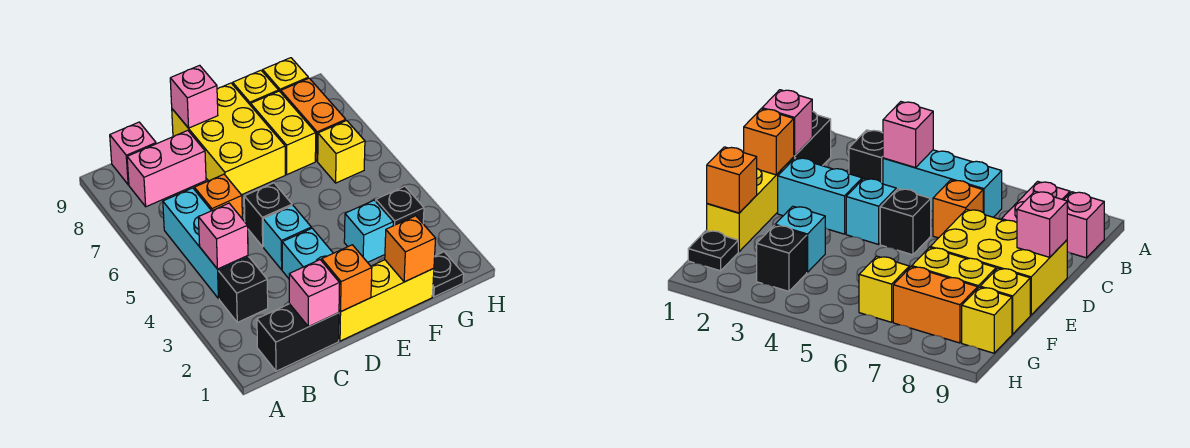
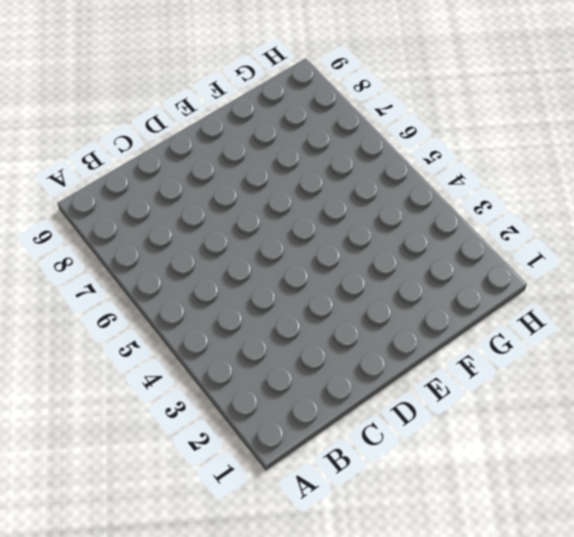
none -> black brick B1:C1 level 1
none -> black brick B3 level 1
none -> cyan brick B4:B6 level 1

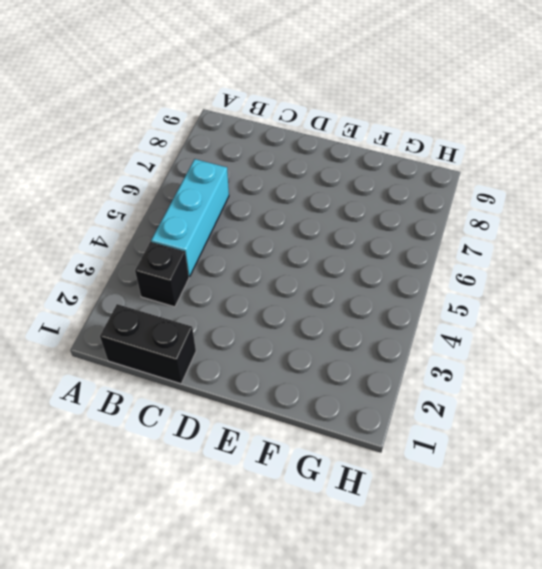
none -> pink brick B8:C8 level 1
none -> pink brick B9 level 1
none -> orange brick C6 level 1

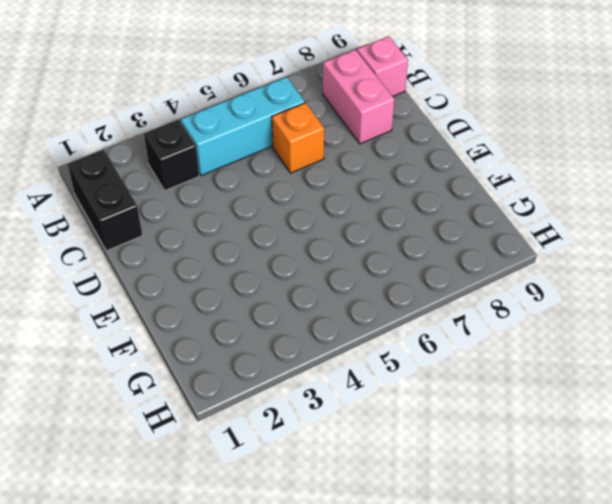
none -> yellow brick D1:F1 level 1
none -> cyan brick D2:D3 level 1
none -> cyan brick D4 level 1

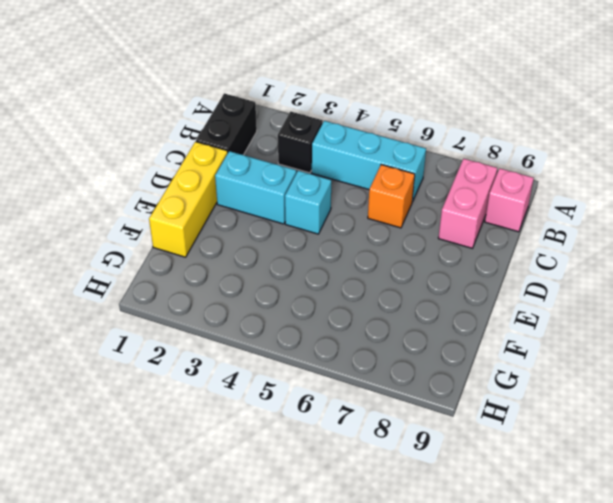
none -> black brick D5 level 1
none -> yellow brick D7:E9 level 1
none -> cyan brick F3 level 1

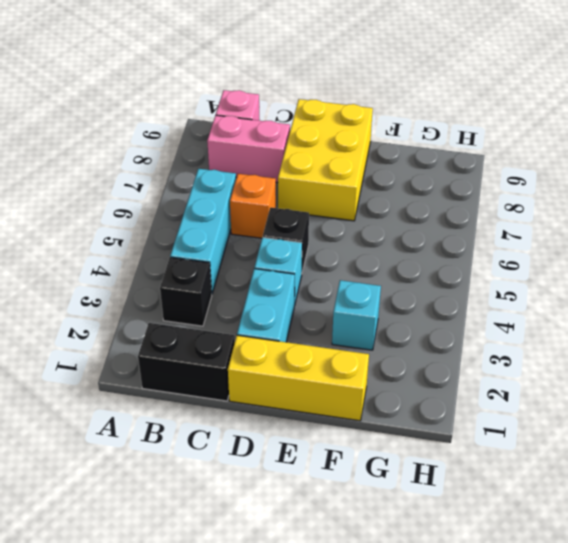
none -> yellow brick F7:F8 level 1
none -> yellow brick F9 level 1
none -> black plate G1 level 1

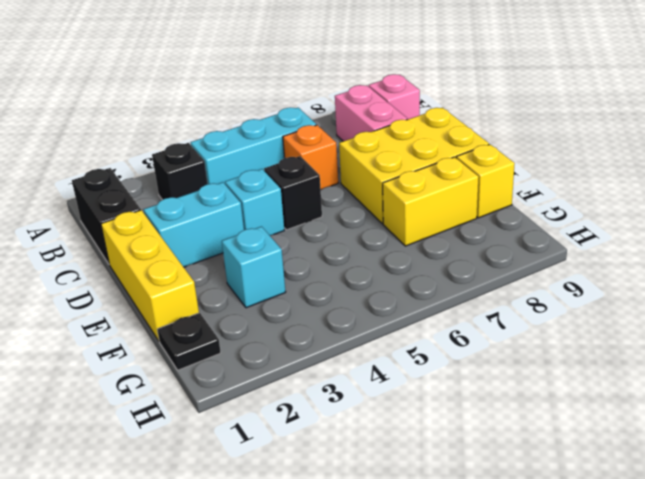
none -> black brick G3 level 1
none -> yellow brick G6 level 1
none -> orange brick G7:G8 level 1

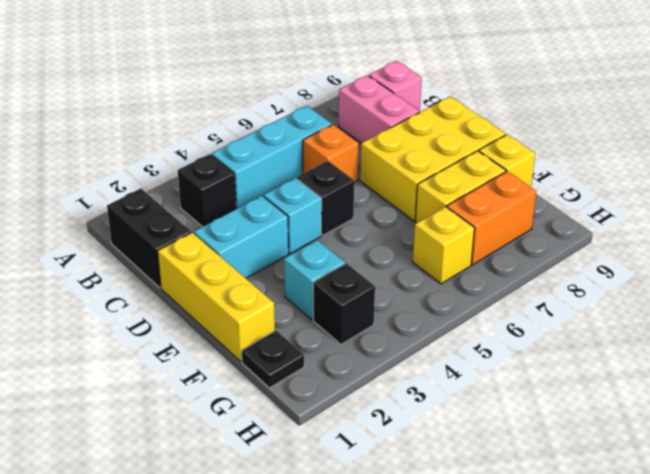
none -> yellow brick G9 level 1
none -> pink brick B4 level 2
none -> pink brick C1 level 2

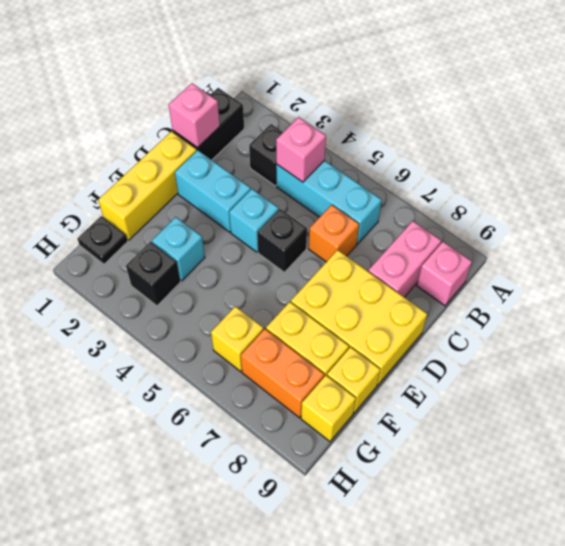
none -> orange brick D1 level 2
none -> pink brick D9 level 2
none -> orange brick F1 level 2

